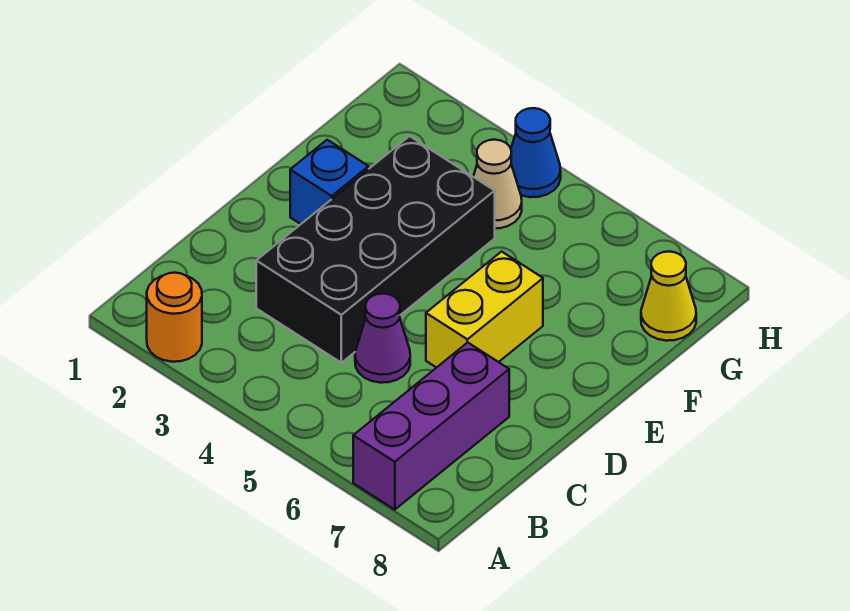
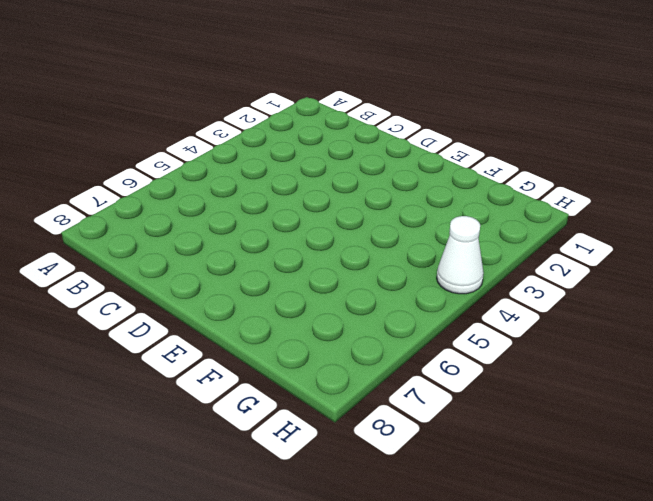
white cone H4 level 1 -> blue cone H4 level 1
none -> orange round brick A2 level 1
none -> purple brick A7:C7 level 1

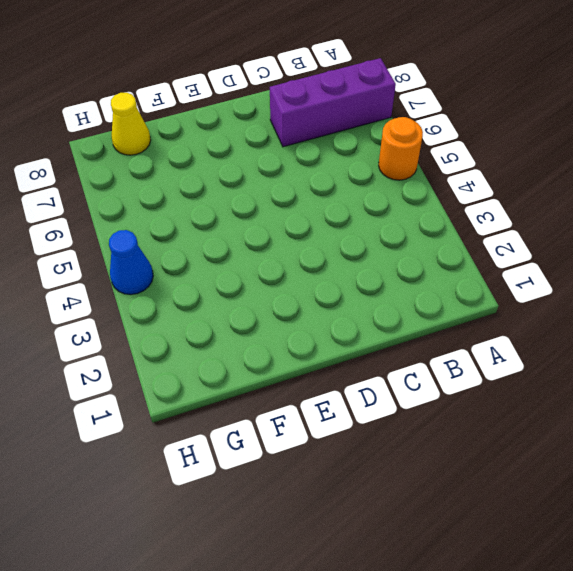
orange round brick A5 level 1 -> orange round brick A2 level 1
none -> black brick C3:F4 level 1
none -> purple cone C5 level 1

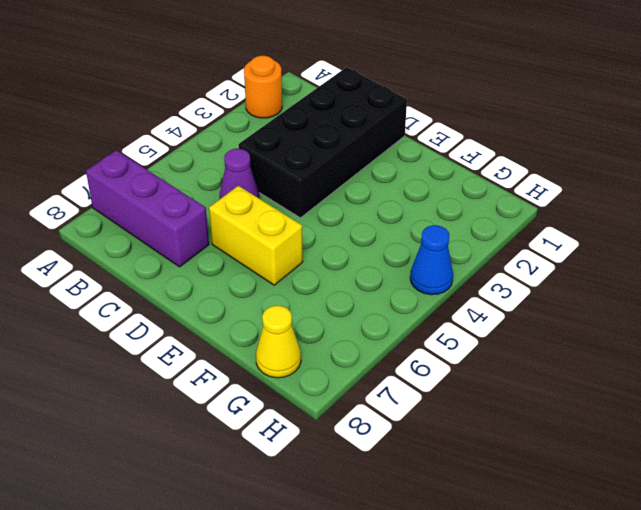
black brick C1:D4 level 1 -> black brick C3:F4 level 1
none -> blue brick E2 level 1
none -> tan cone G4 level 1

